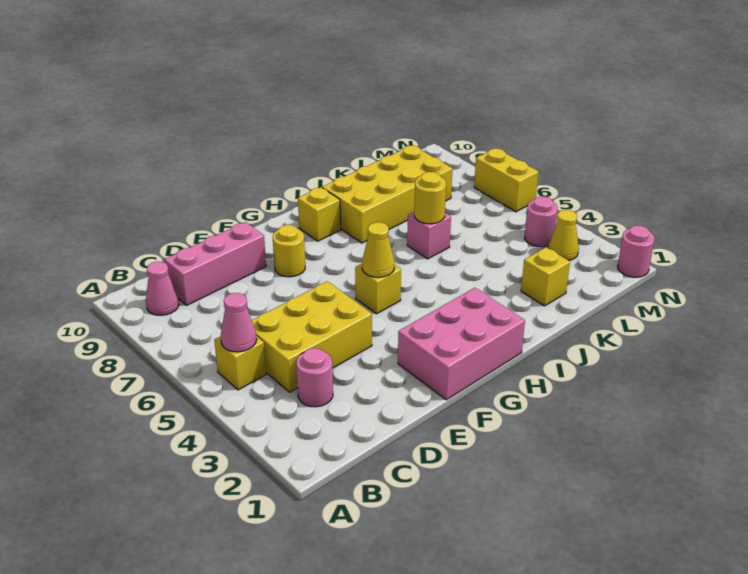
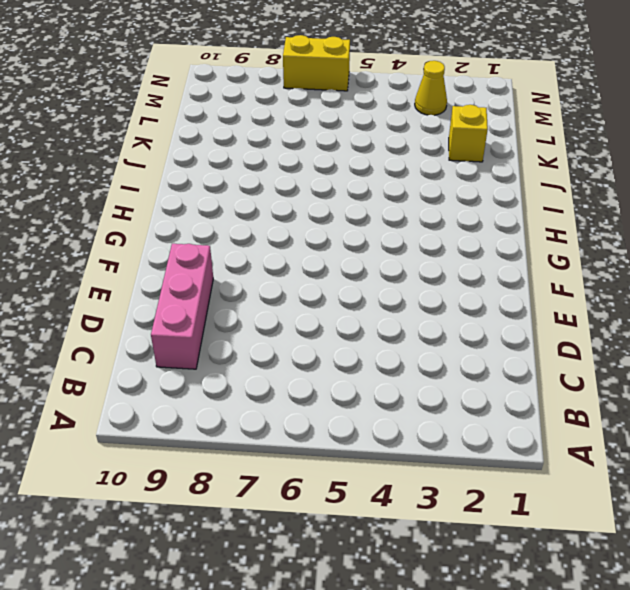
none -> yellow brick B5 level 1
none -> pink cone B9 level 1
none -> pink round brick C3 level 1

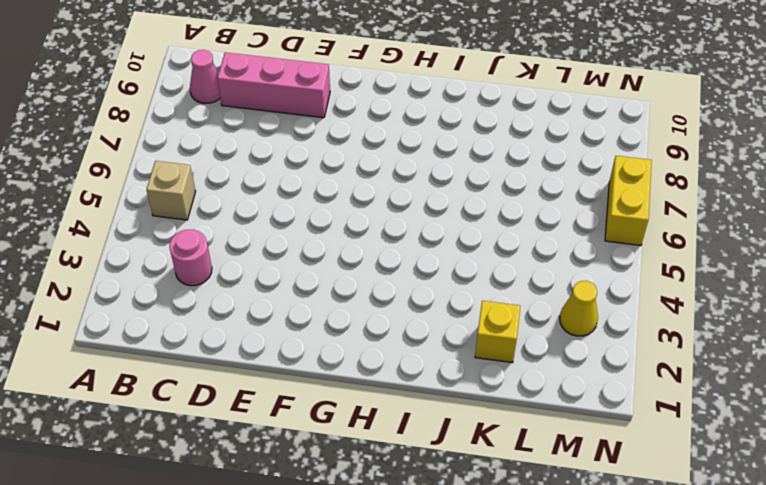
tan brick B5 level 1 -> yellow brick B5 level 1
none -> yellow brick C4:E5 level 1
none -> pink brick F1:H2 level 1
none -> yellow round brick F8 level 1

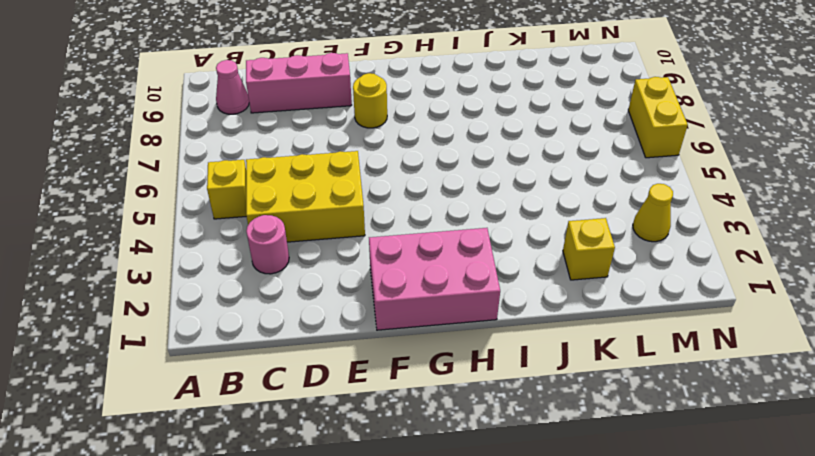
none -> yellow brick G5 level 1
none -> yellow brick H9 level 1
none -> yellow brick I8:L9 level 1

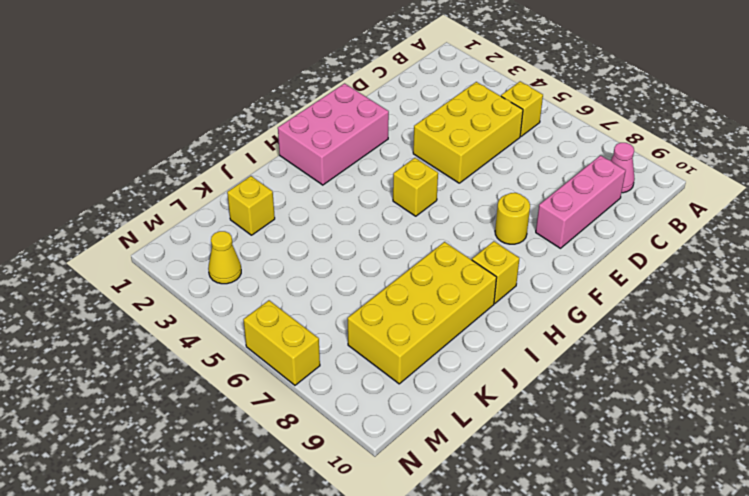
none -> pink round brick C3 level 1
none -> pink brick J6 level 1
none -> pink round brick M4 level 1

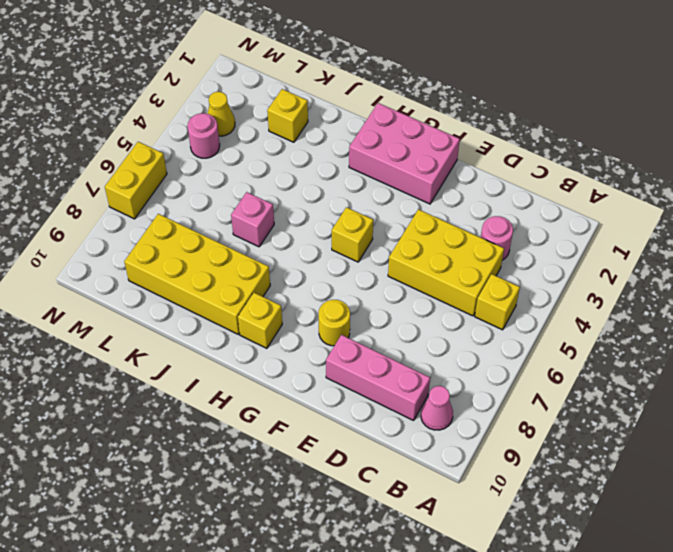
none -> pink round brick N1 level 1
none -> pink cone B5 level 2
none -> yellow cone G5 level 2

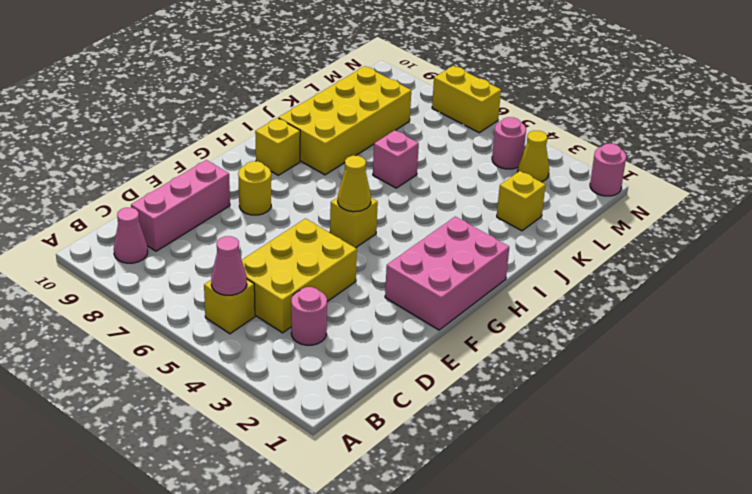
none -> yellow round brick J6 level 2

